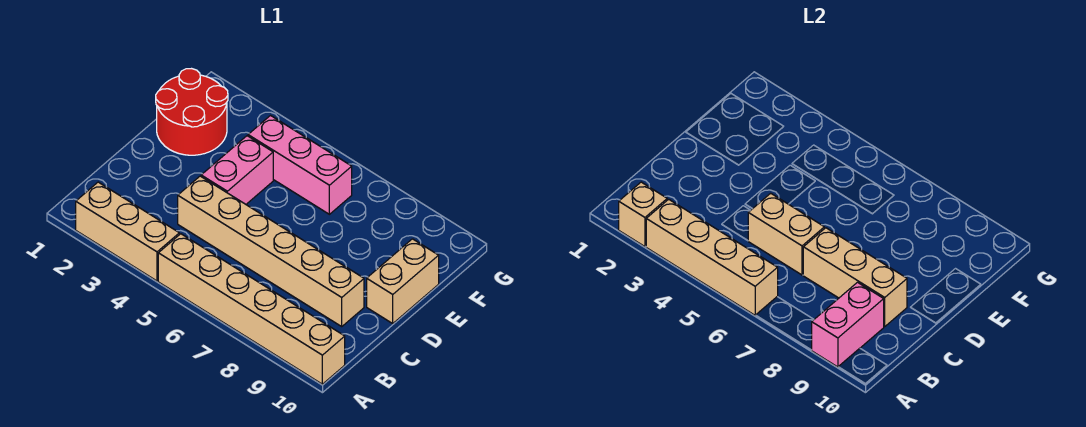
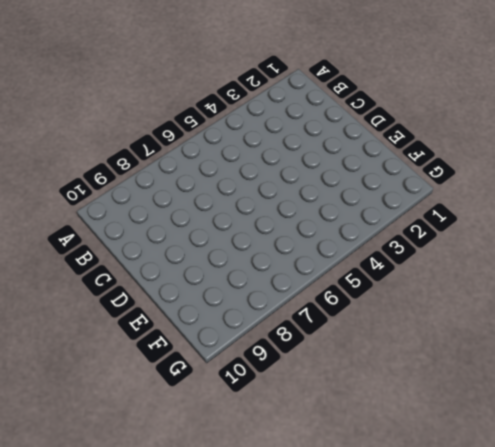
none -> tan brick A2:A4 level 1
none -> tan brick A5:A10 level 1
none -> tan brick C4:C9 level 1

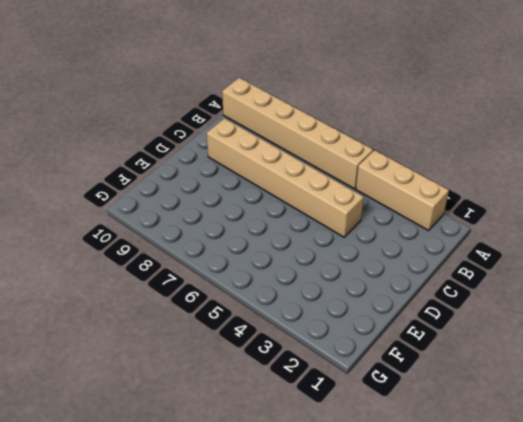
none -> pink brick D4:E4 level 1
none -> tan brick D10:E10 level 1
none -> red round brick E1:F2 level 1

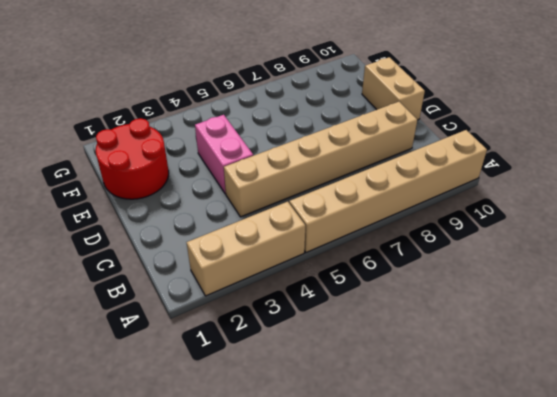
none -> pink brick F4:F6 level 1
none -> tan brick A2 level 2
none -> tan brick A3:A6 level 2

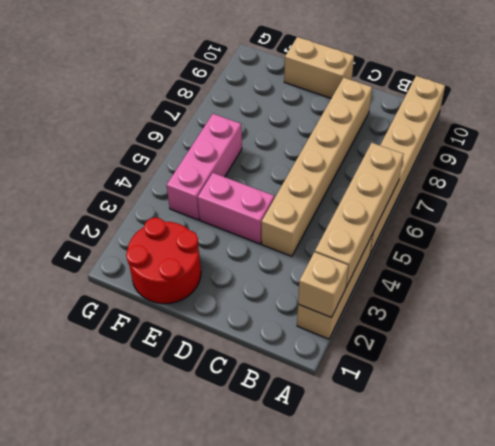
none -> pink brick A9:B9 level 2
none -> tan brick C5:C6 level 2
none -> tan brick C7:C9 level 2

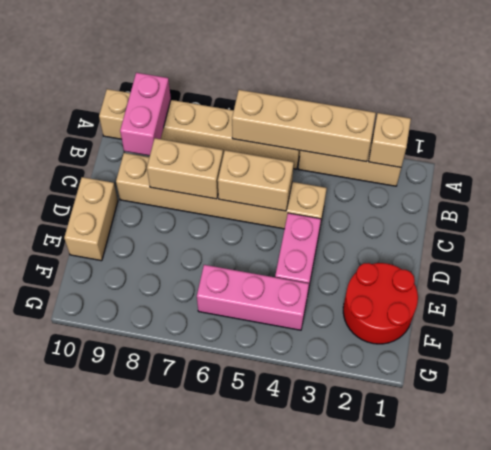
tan brick C7:C8 level 2 -> tan brick C7:C9 level 2

